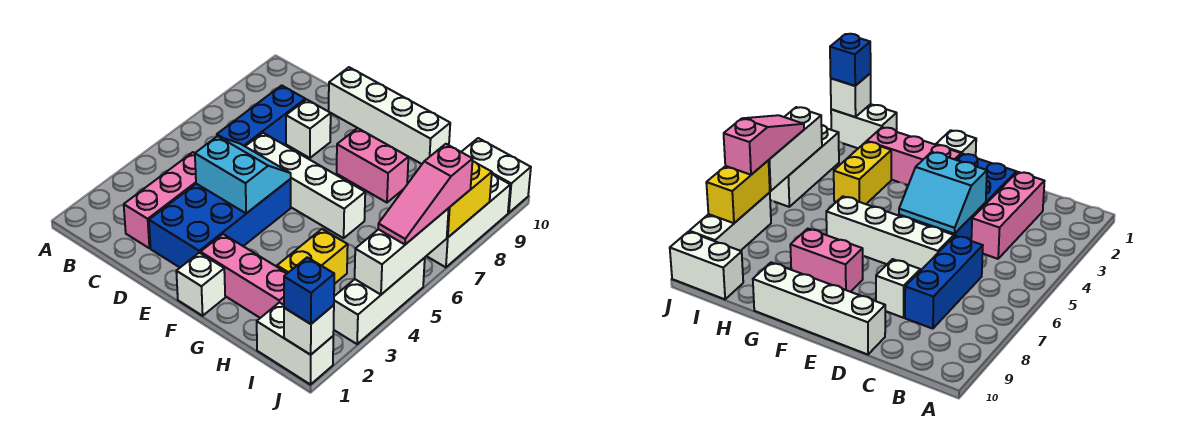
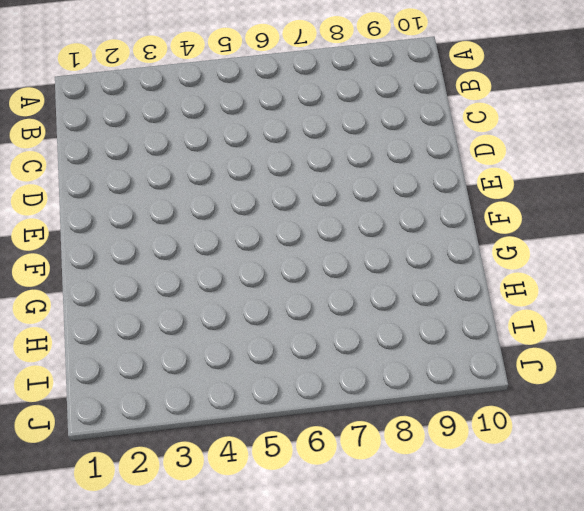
none -> pink brick C2:C4 level 1
none -> blue brick C6:C8 level 1
none -> blue brick D2:E5 level 1

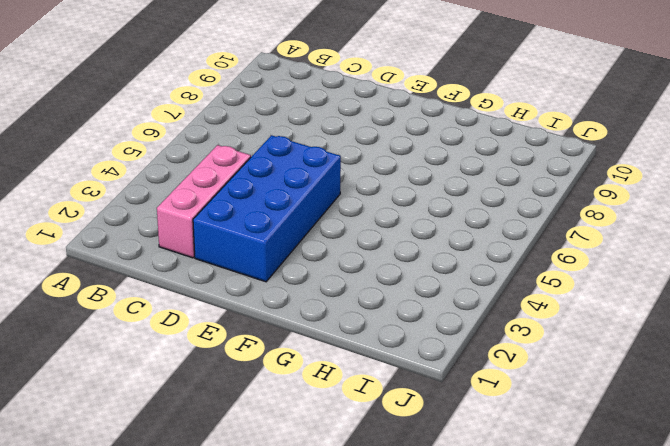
none -> blue brick C6:C8 level 1
none -> white brick D6:G6 level 1
none -> white brick D8 level 1

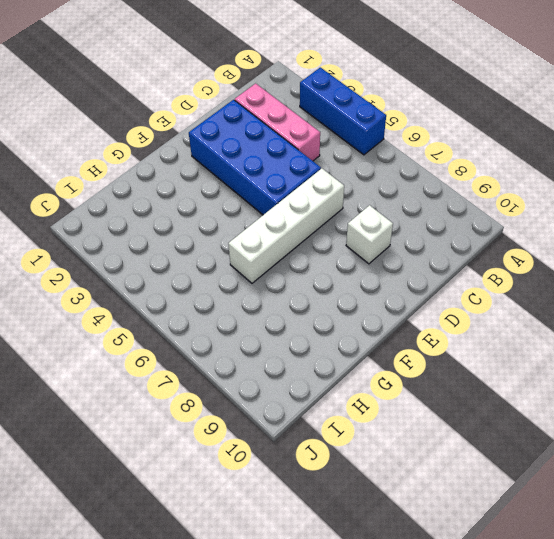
blue brick A3:A5 level 1 -> blue brick C6:C8 level 1
none -> white brick D10:G10 level 1
none -> white brick F1 level 1
none -> pink brick F2:H2 level 1

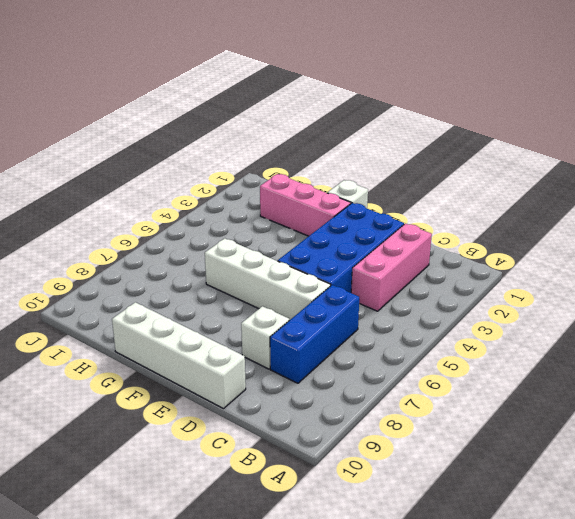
none -> pink brick F8:G8 level 1
none -> yellow brick H3:H4 level 1
none -> white brick I1:J1 level 1

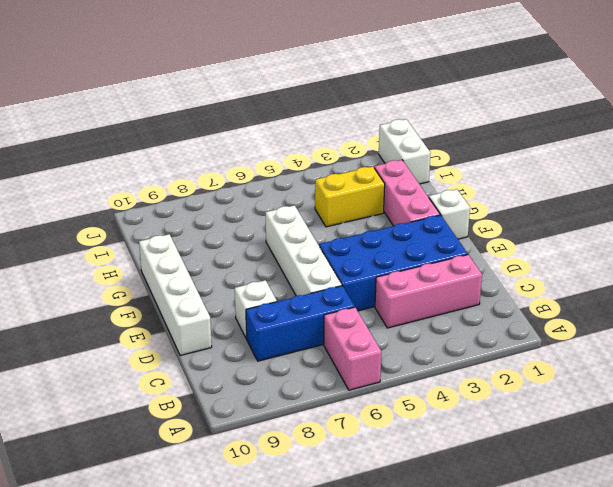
pink brick A6:B6 level 1 -> pink brick F8:G8 level 1
none -> white brick I10:J10 level 1
none -> white brick J3:J5 level 1
none -> white brick J7:J9 level 1

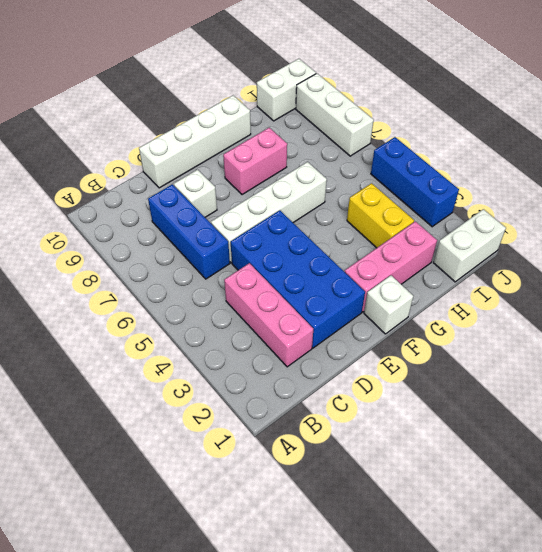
blue brick J3:J5 level 1 -> white brick J3:J5 level 1
none -> cyan slope D4:E5 level 2 top 4
none -> white brick J1 level 2
none -> white brick J4:J6 level 2

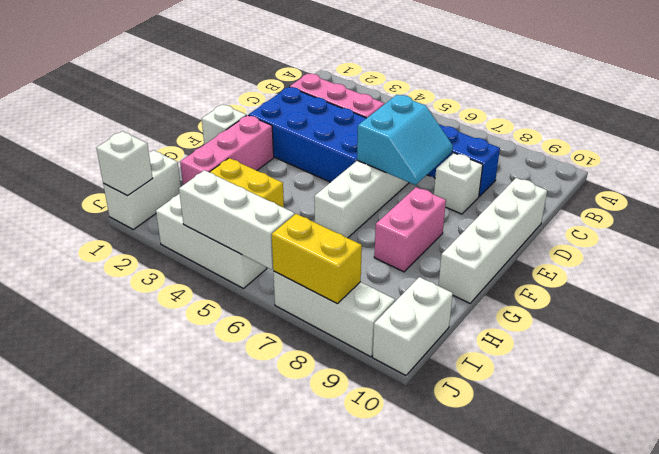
cyan slope D6:E7 level 2 top 6 -> cyan slope D4:E5 level 2 top 4
none -> blue brick J1 level 3
none -> pink slope J5:J7 level 3 top 7

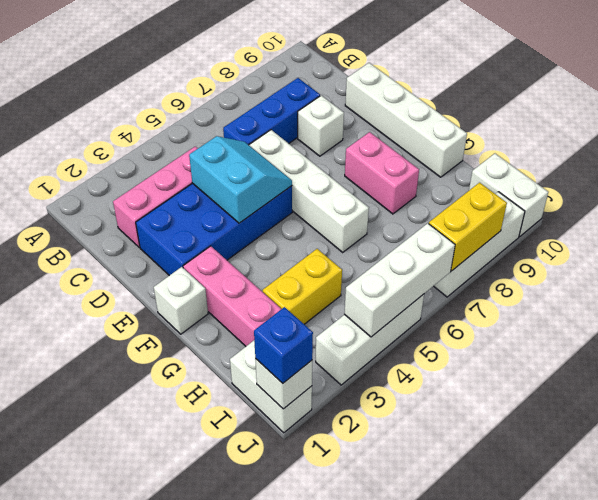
none -> pink slope J5:J7 level 3 top 7

